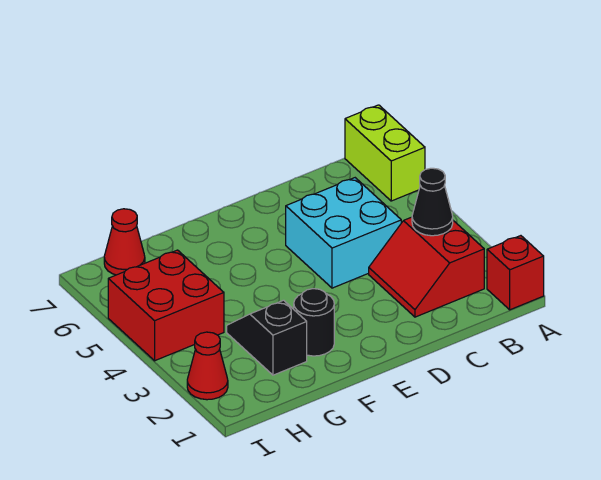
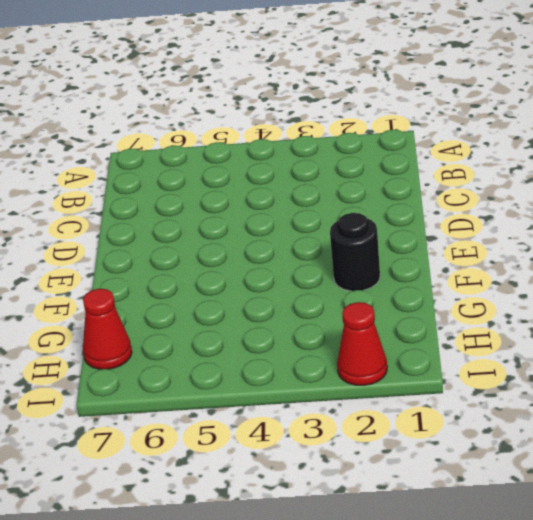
none -> red brick A1 level 1
none -> lime brick A6:A7 level 1

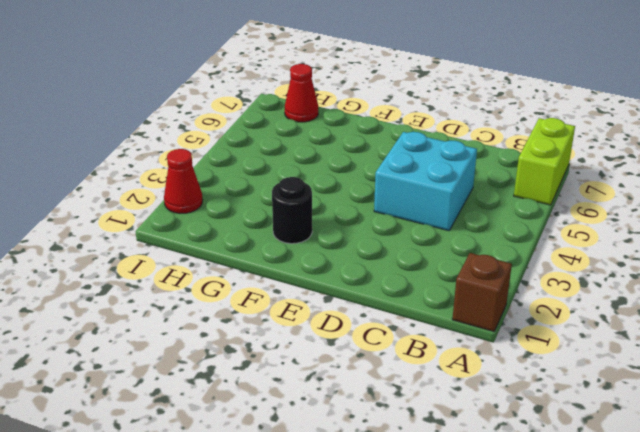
brown brick A1 level 1 -> red brick A1 level 1
none -> red slope B2:C3 level 1 top B
none -> black slope G2:G3 level 1 top 2

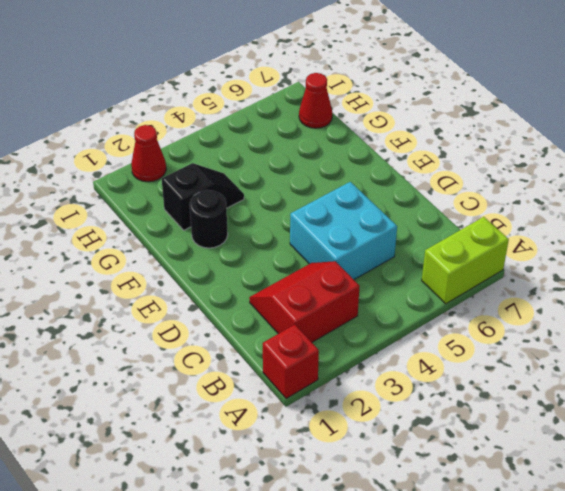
none -> red brick H4:I5 level 1
none -> black cone B3 level 2

